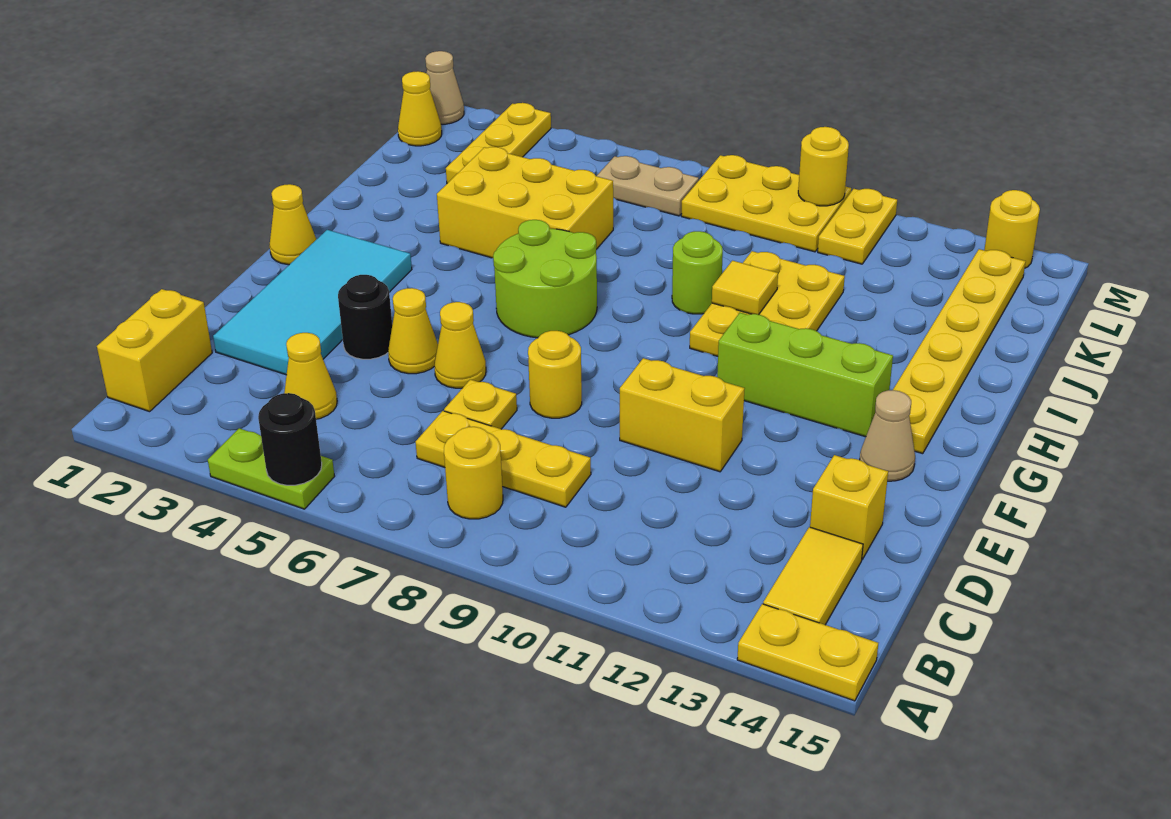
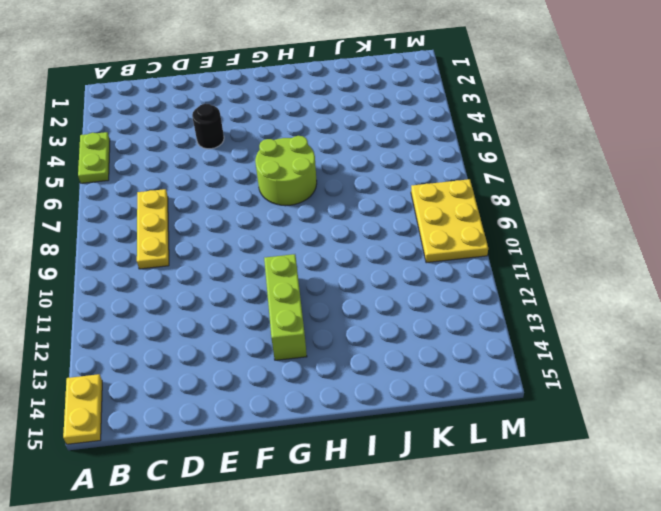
none -> yellow brick B1:C1 level 1
none -> yellow round brick B8 level 1
none -> yellow tile B14:C14 level 1
none -> yellow cone C4 level 1

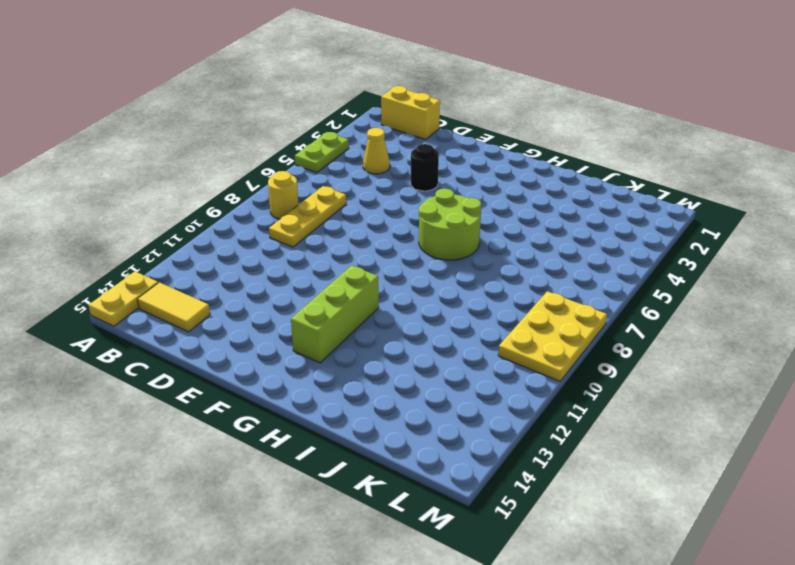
none -> cyan tile D2:G3 level 1
none -> yellow plate D7 level 1
none -> yellow brick D14 level 1
none -> yellow cone E5 level 1

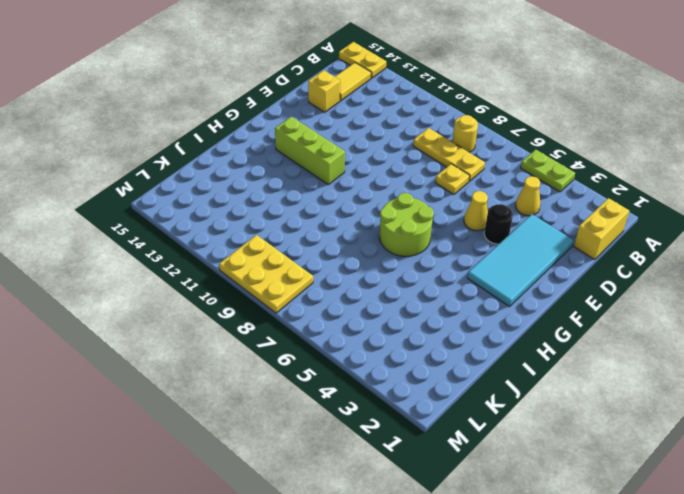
none -> yellow cone E6 level 1
none -> yellow round brick E8 level 1
none -> yellow brick E10:E11 level 1
none -> tan cone F14 level 1

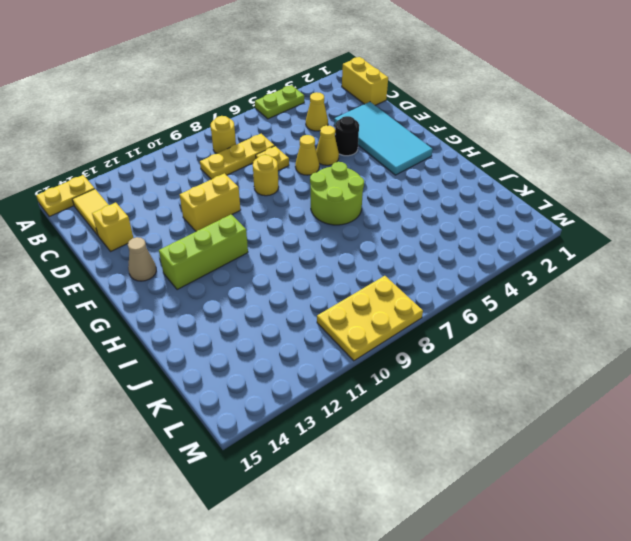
none -> yellow cone G1 level 1
none -> yellow plate G14:L14 level 1
none -> yellow plate H10:J11 level 1
none -> yellow brick I4:J6 level 1

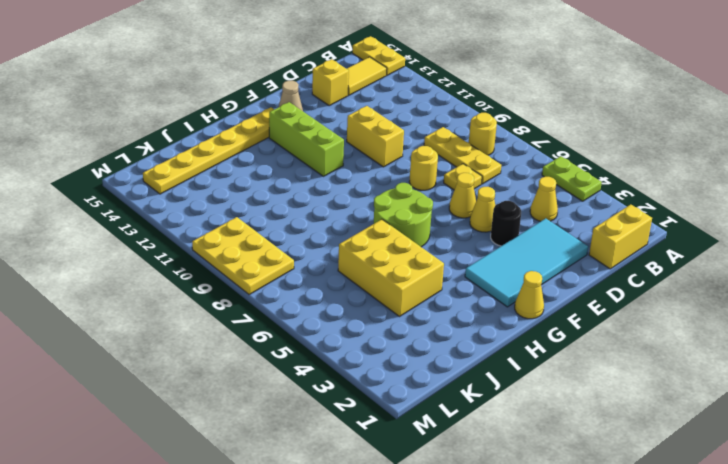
none -> yellow plate H10:J11 level 1
none -> lime round brick I9 level 1
none -> yellow plate K3:M3 level 1
none -> yellow cone L1 level 1

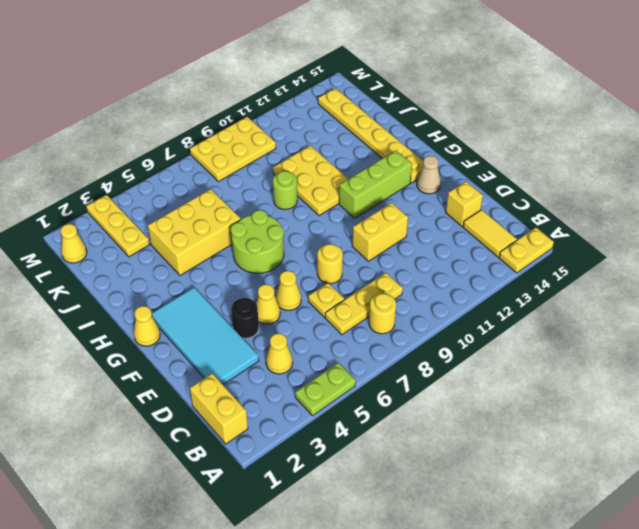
none -> tan plate L6:L7 level 1
none -> yellow plate L11:M11 level 1
none -> tan cone M1 level 1
none -> yellow round brick M14 level 1

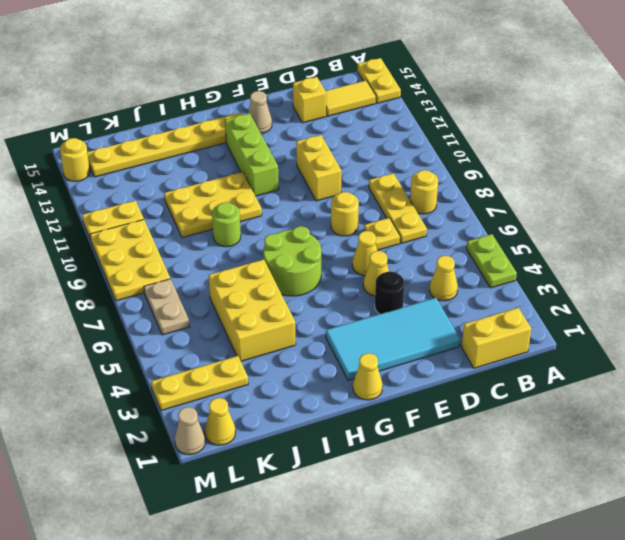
none -> black round brick A5 level 2
none -> yellow tile I10 level 2
none -> yellow round brick M10 level 2

